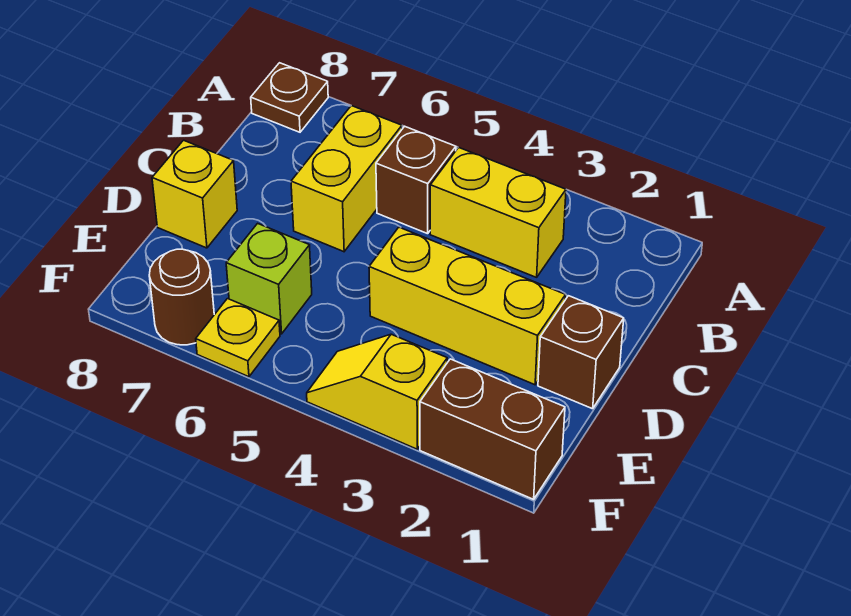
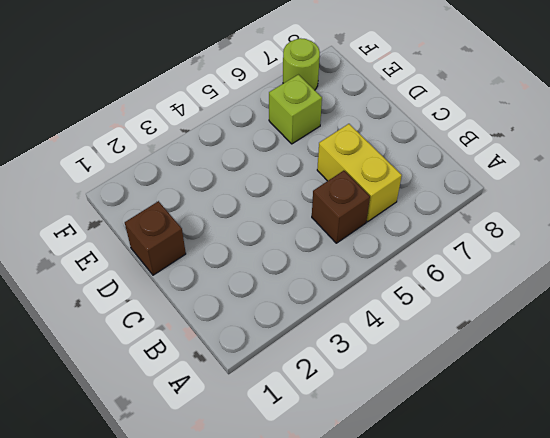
lime round brick F7 level 1 -> brown round brick F7 level 1
none -> brown plate A8 level 1
none -> yellow brick B3:B4 level 1
none -> yellow brick D2:D4 level 1

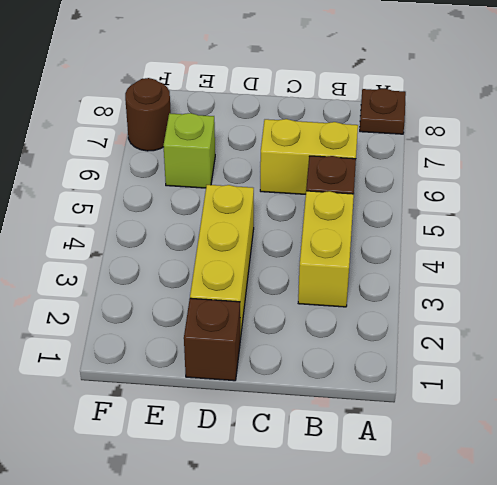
none -> yellow brick D8 level 1
none -> brown brick F1:F2 level 1
none -> yellow slope F3:F4 level 1 top 3

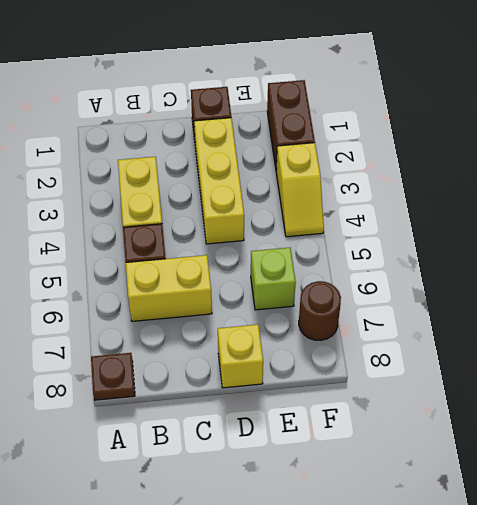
none -> yellow plate F6 level 1

